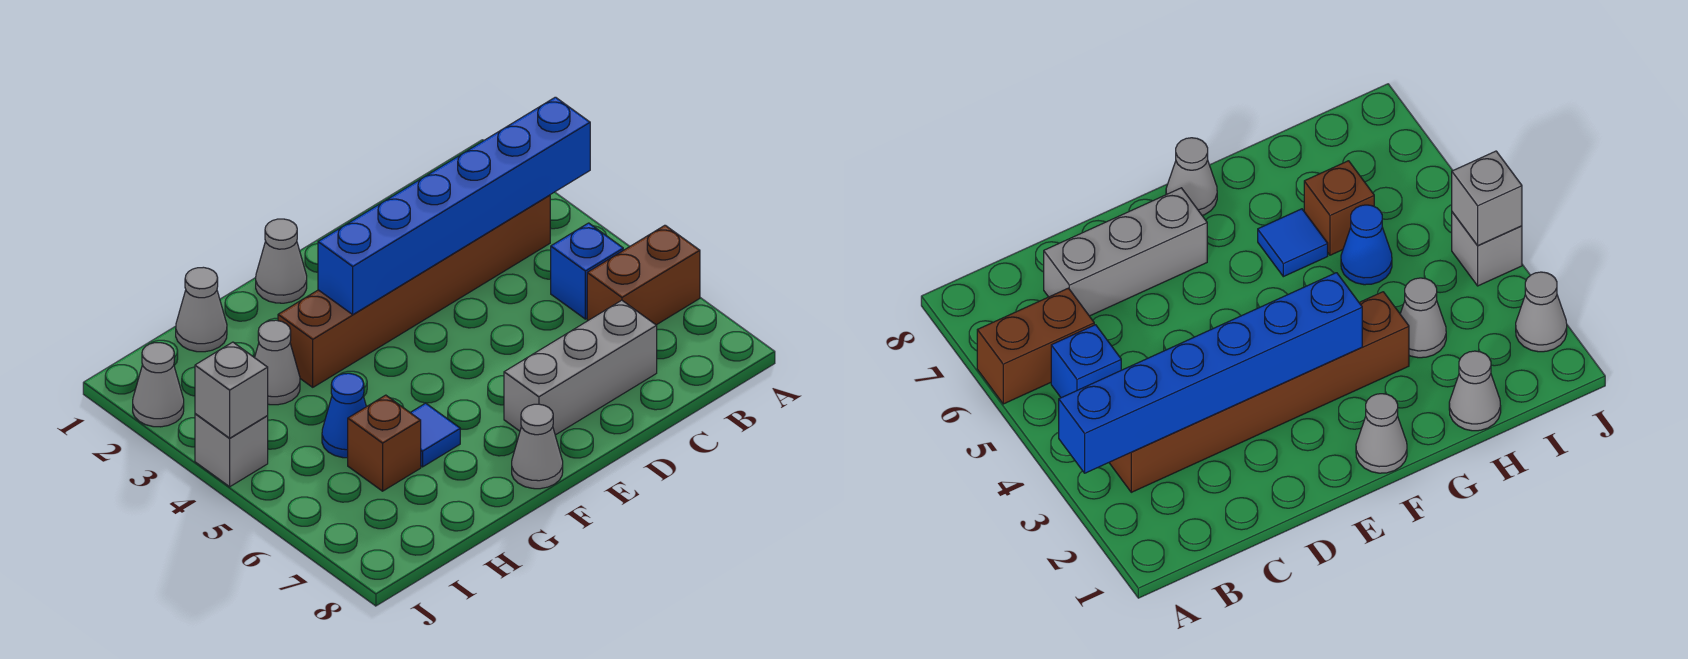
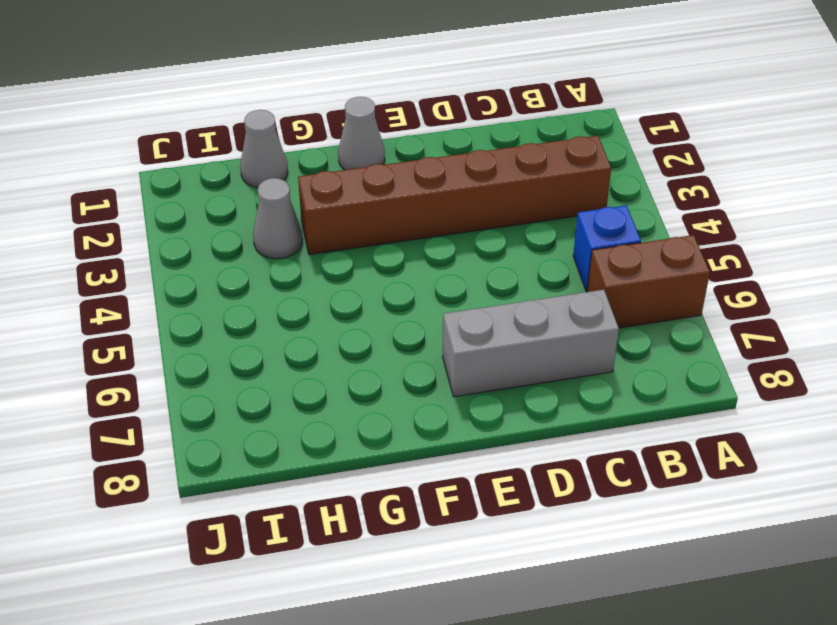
none -> grey cone F8 level 1
none -> blue tile G6 level 1
none -> blue cone H5 level 1

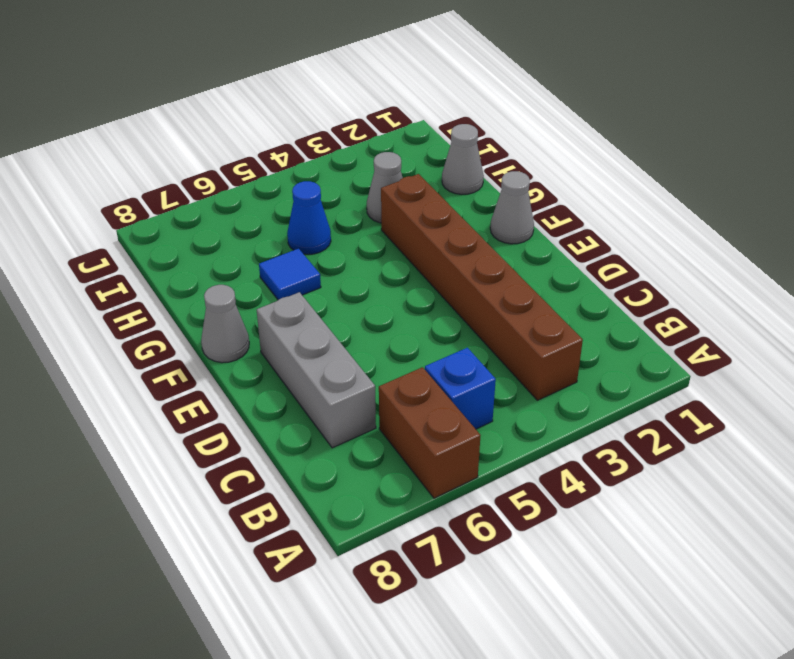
none -> brown brick H6 level 1
none -> grey cone J2 level 1
none -> grey brick J4 level 1

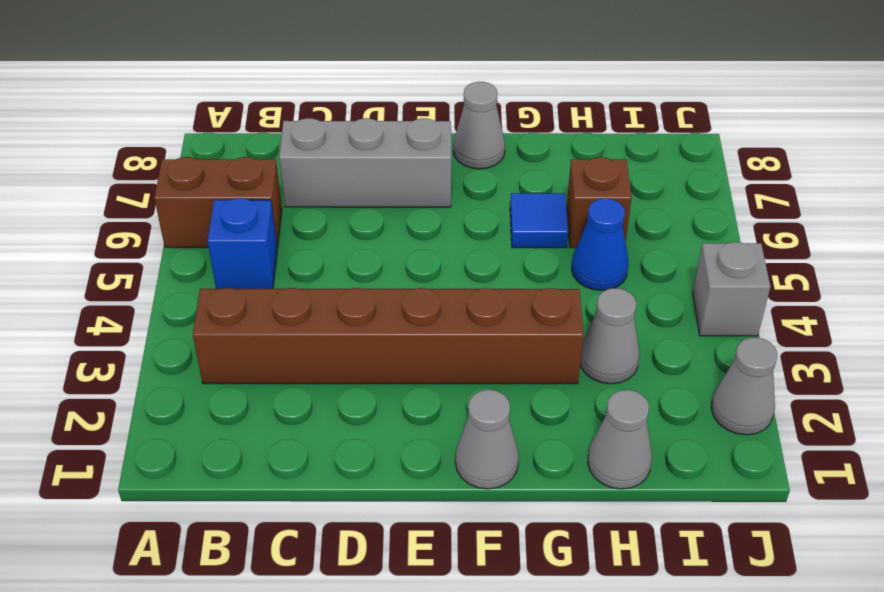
none -> blue brick A3:F3 level 2
none -> grey brick J4 level 2

